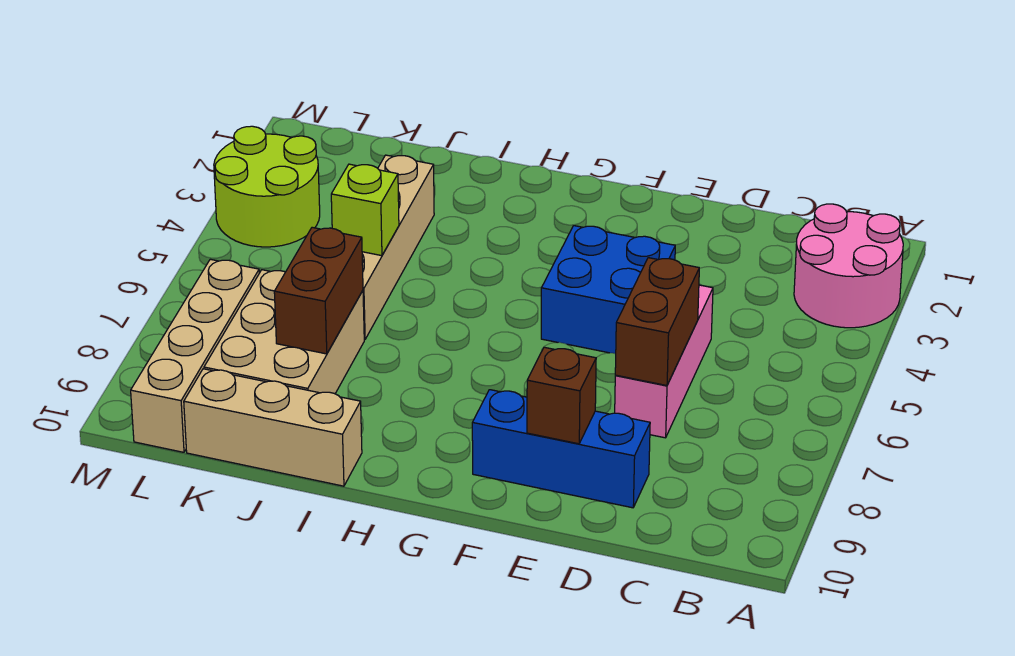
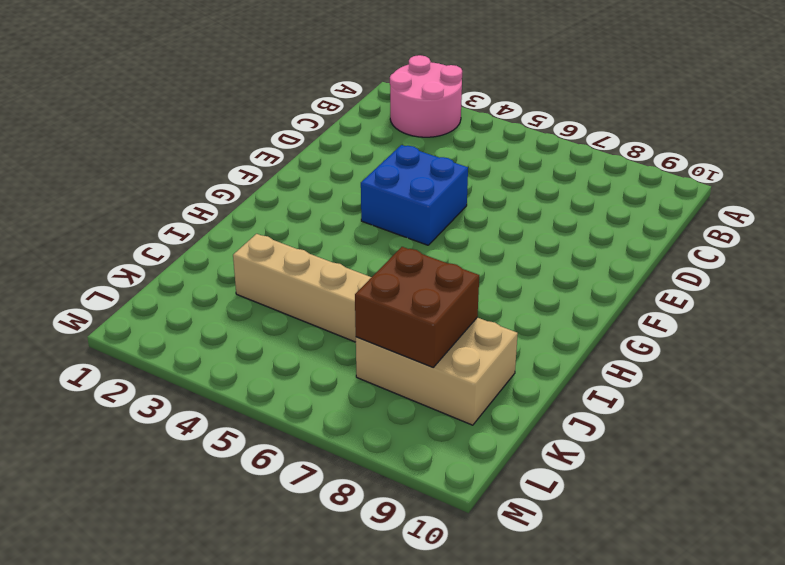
brown brick J7:K8 level 2 -> brown brick J7:J8 level 2
none -> pink brick D5:D7 level 1
none -> blue brick D9:F9 level 1
none -> tan brick I10:K10 level 1

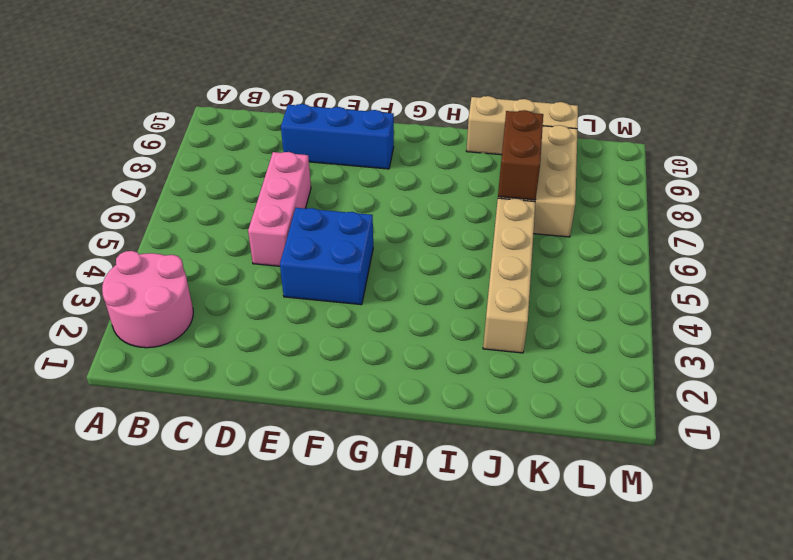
none -> lime round brick L3:M4 level 1
none -> tan brick L7:L10 level 1
none -> brown brick D6:D7 level 2

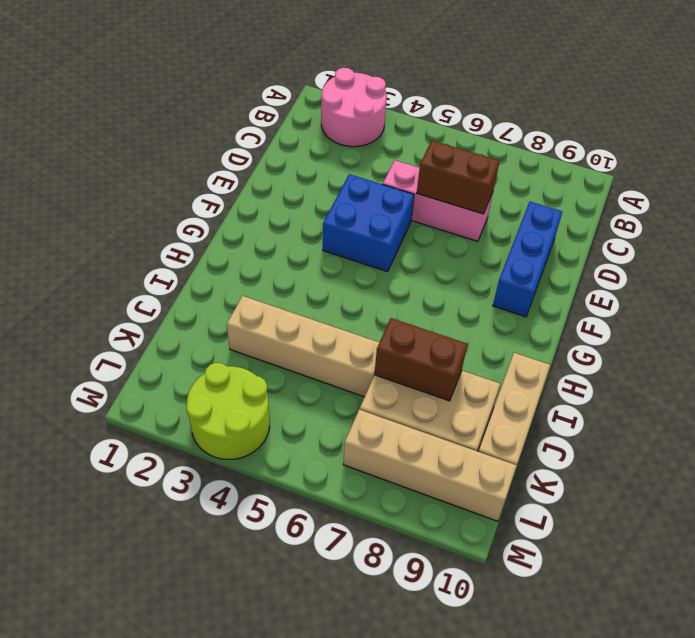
none -> brown brick E9 level 2
none -> lime brick J5 level 2

